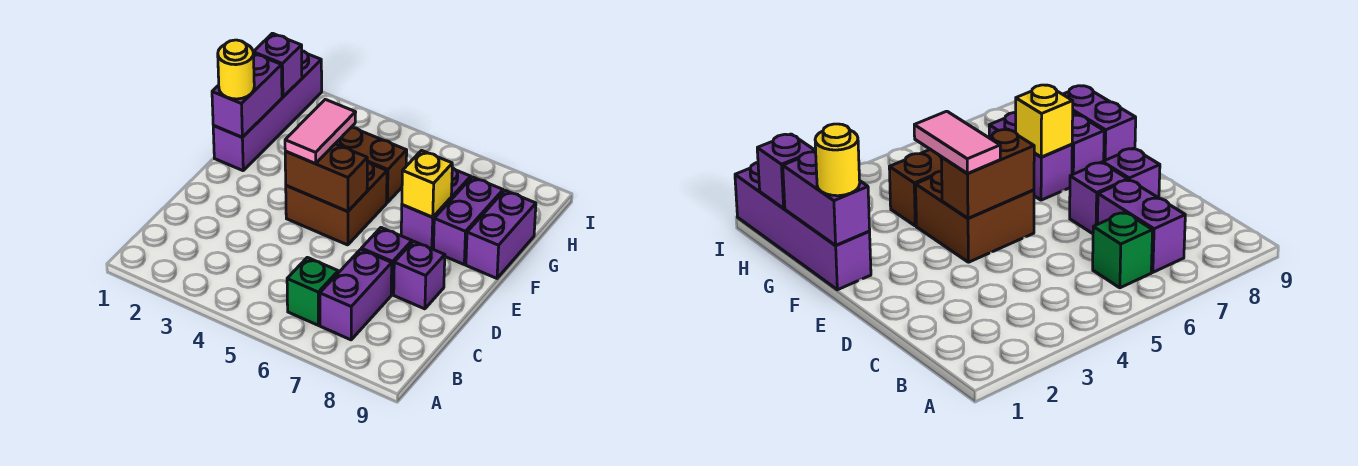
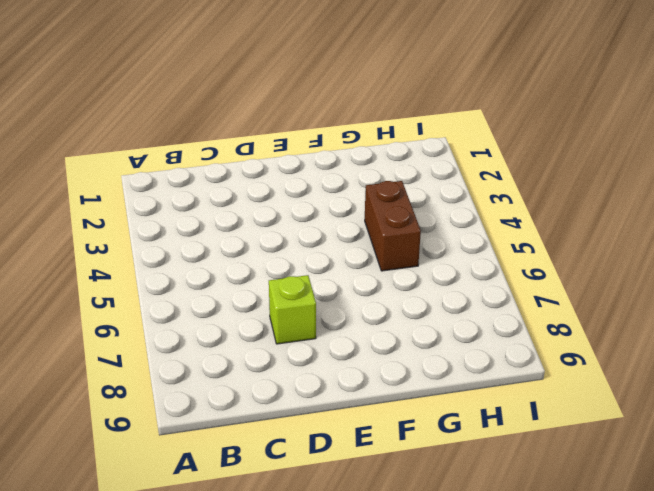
lime brick D7 level 1 -> purple brick D7 level 1
none -> green brick B6 level 1
none -> purple brick B7:C7 level 1
none -> purple brick D8 level 1

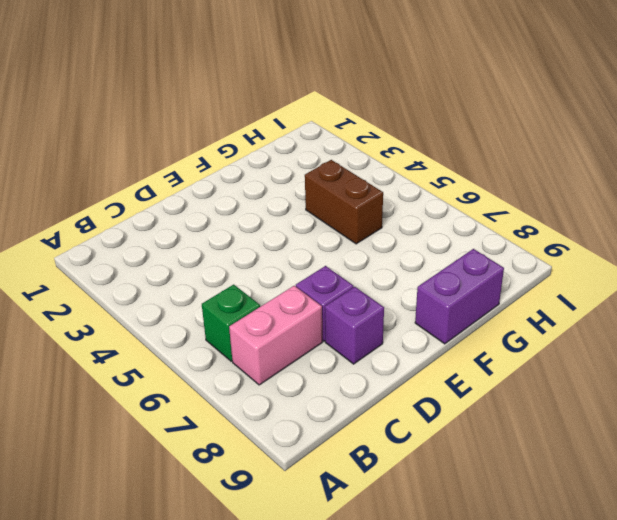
pink brick B7:C7 level 1 -> purple brick B7:C7 level 1
none -> brown brick E4:F5 level 1
none -> purple brick F1:I1 level 1
none -> purple brick F7:G7 level 1

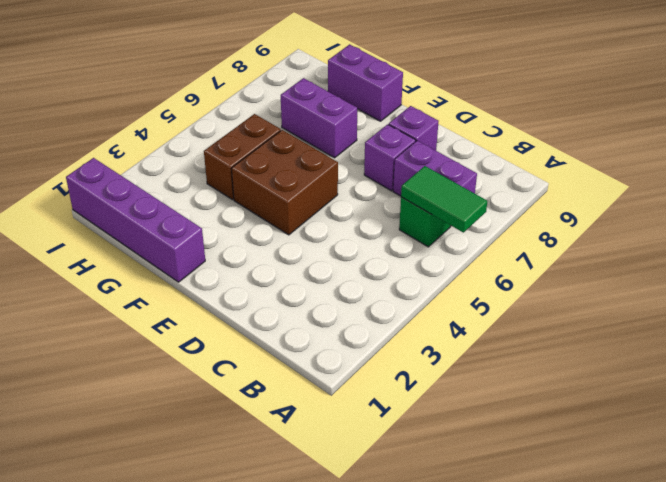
green tile A6:B6 level 2 -> none
none -> purple brick F8:G8 level 1
none -> brown brick E4:E5 level 2
none -> purple brick F1:G1 level 2

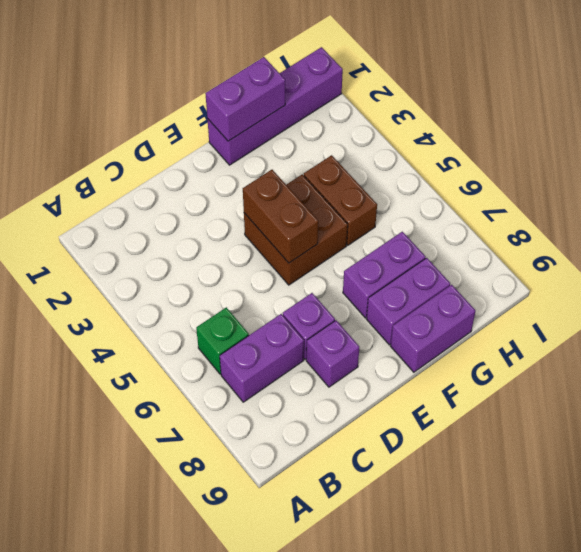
none -> yellow brick F7 level 2
none -> purple brick H1 level 2
none -> pink tile E4:F4 level 3

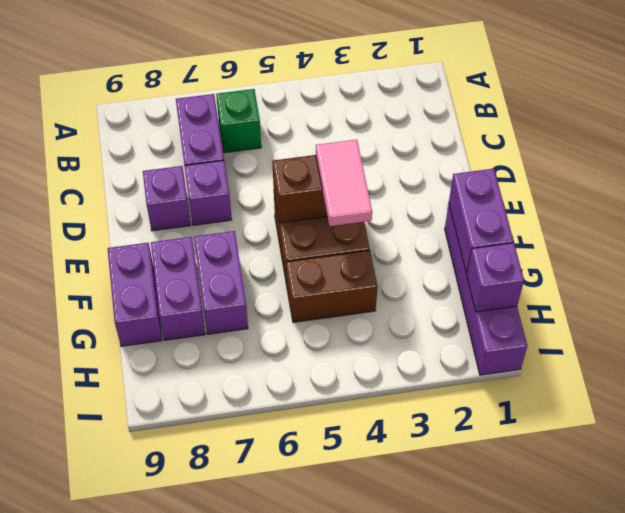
none -> yellow brick F7 level 2
none -> yellow round brick F1 level 3

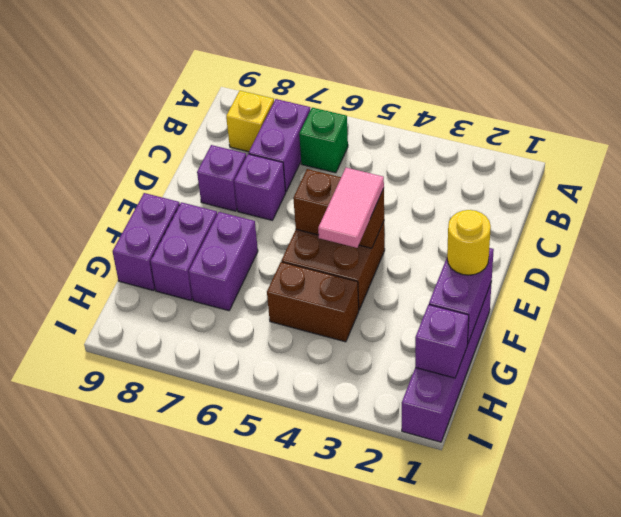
yellow brick B8 level 1 -> yellow brick F7 level 2

